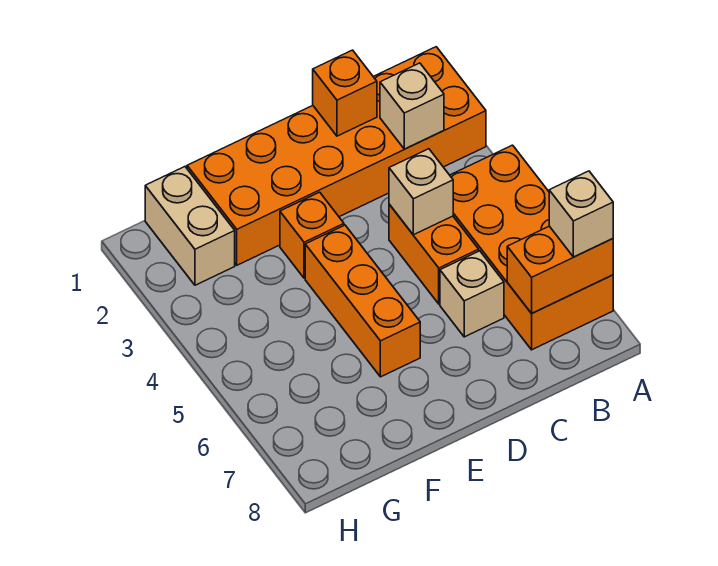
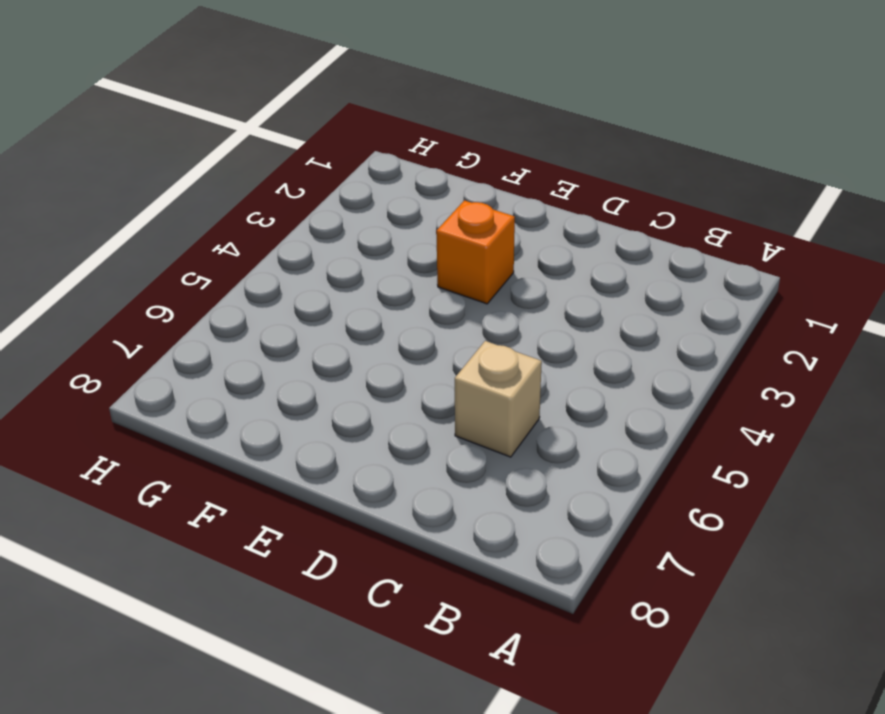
none -> orange brick A1:F2 level 1
none -> orange brick A4:B7 level 1
none -> orange brick C4:C5 level 1

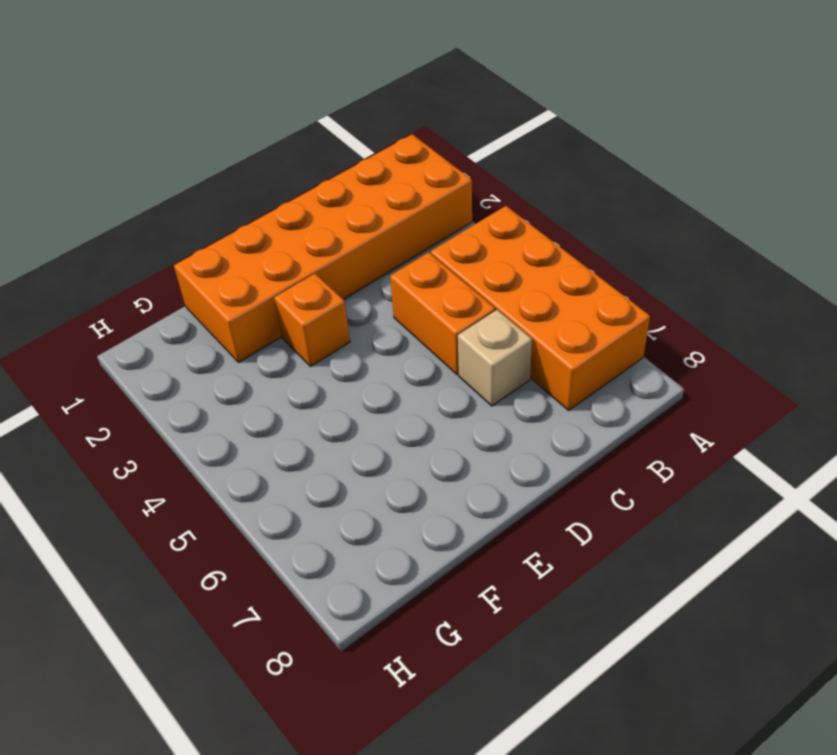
none -> orange brick E4:E6 level 1
none -> tan brick G1:G2 level 1
none -> orange brick A7:B7 level 2

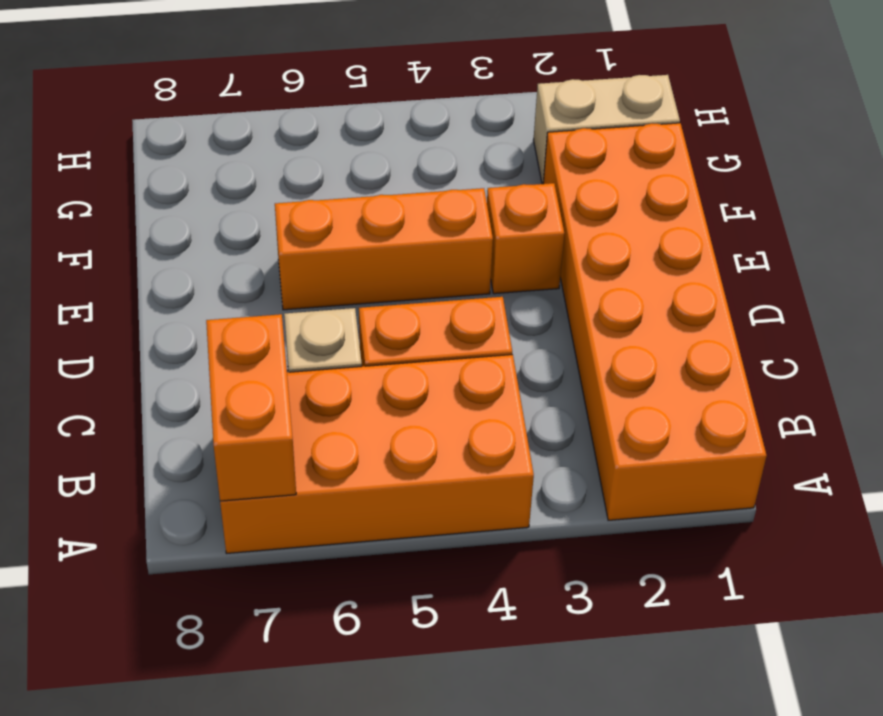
none -> tan brick B2 level 2
none -> orange brick C1 level 2
none -> tan brick C4 level 2

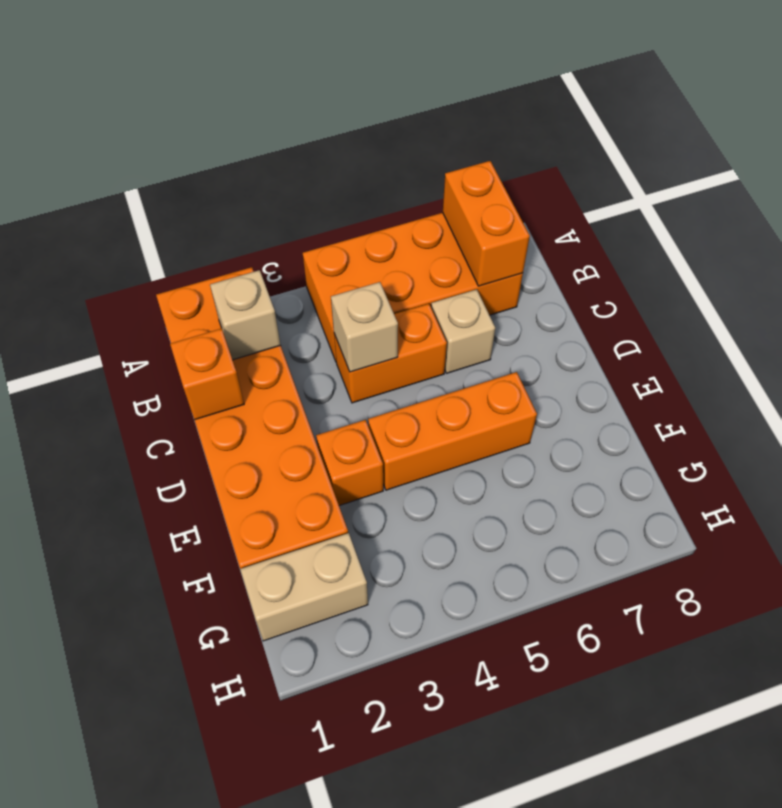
none -> tan brick A7 level 3

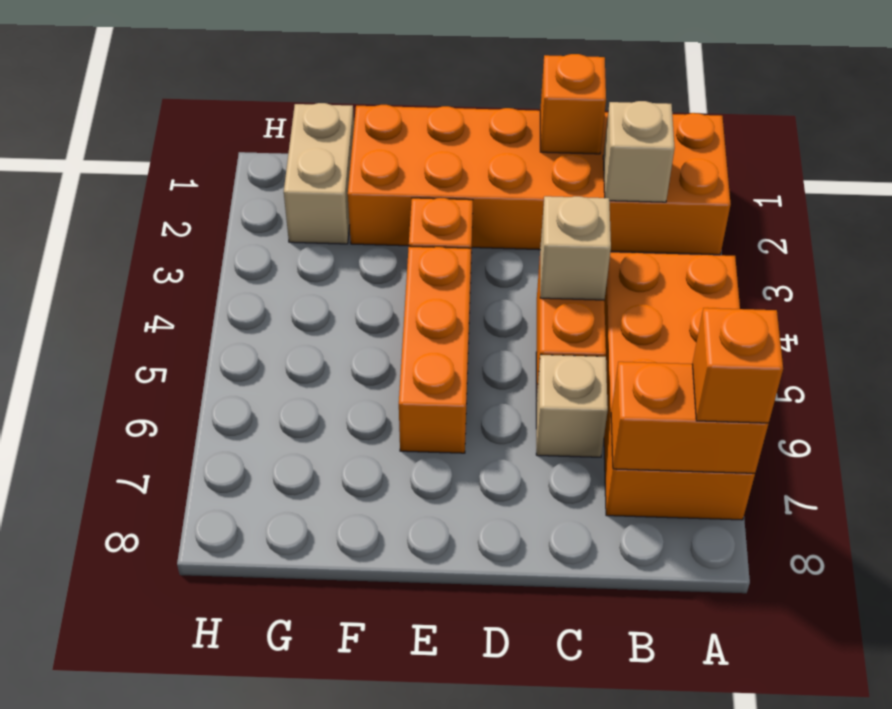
orange brick A7 level 3 -> tan brick A7 level 3

